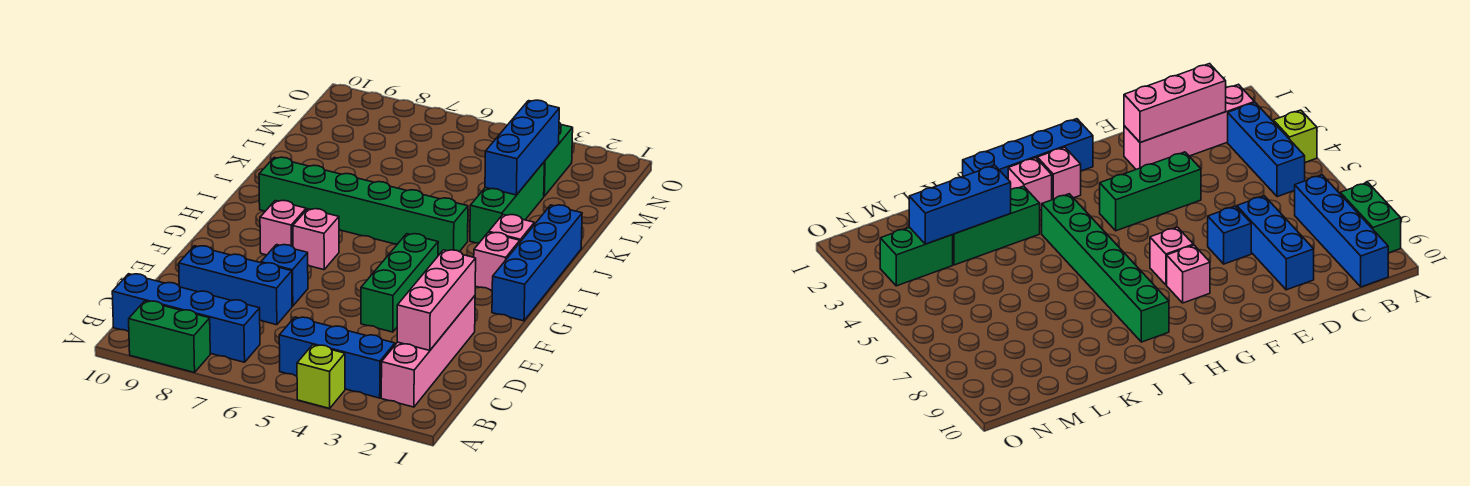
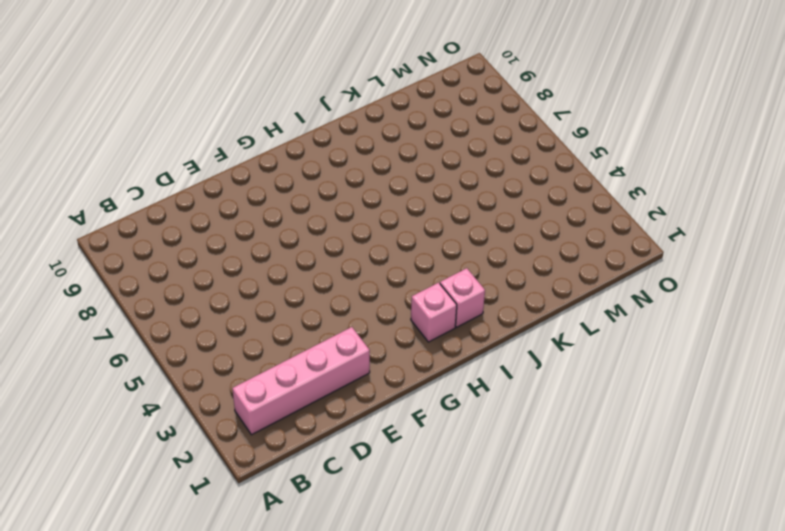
none -> lime brick A4 level 1
none -> green brick A8:A9 level 1
none -> blue brick B3:B5 level 1

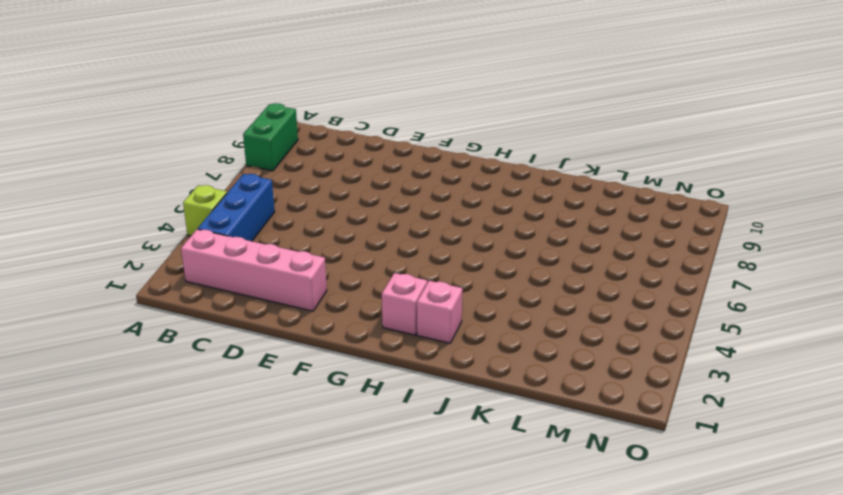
none -> blue brick B7:B10 level 1
none -> blue brick D7:D9 level 1
none -> green brick E4:G4 level 1

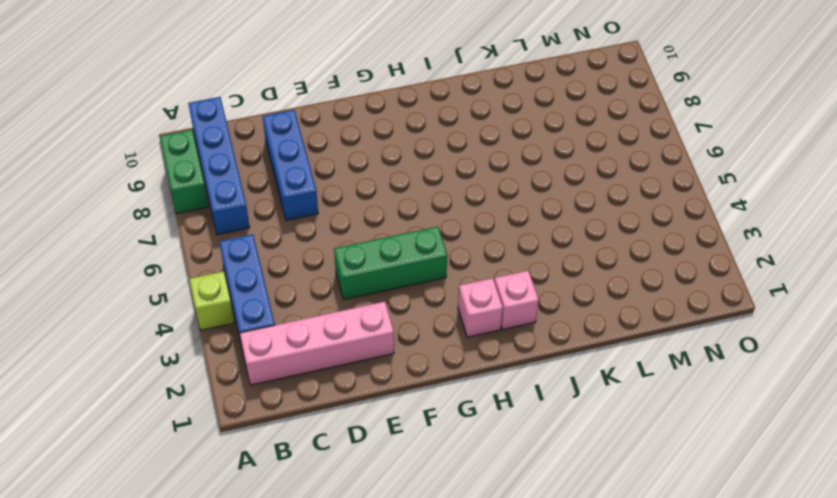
none -> blue brick E7 level 1
none -> blue brick G1:J1 level 1
none -> pink brick G7 level 1

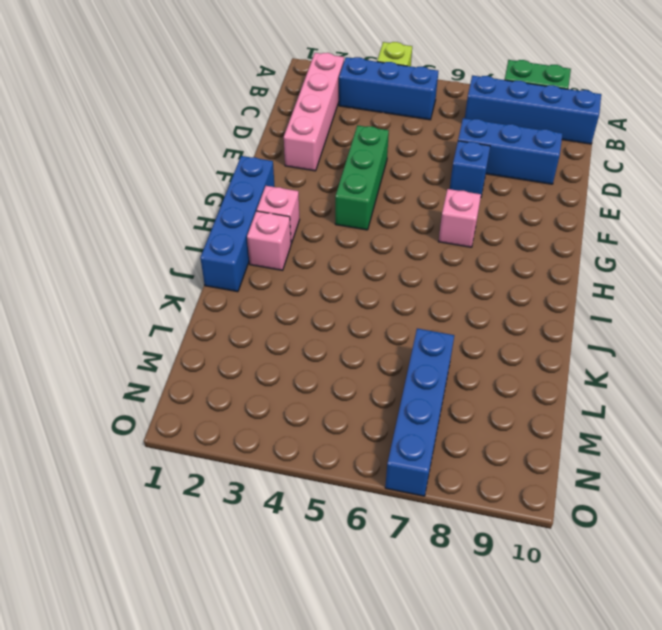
blue brick L7:O7 level 1 -> none
none -> pink brick G8 level 1
none -> green brick I4:I9 level 1
none -> green brick J3:L3 level 1

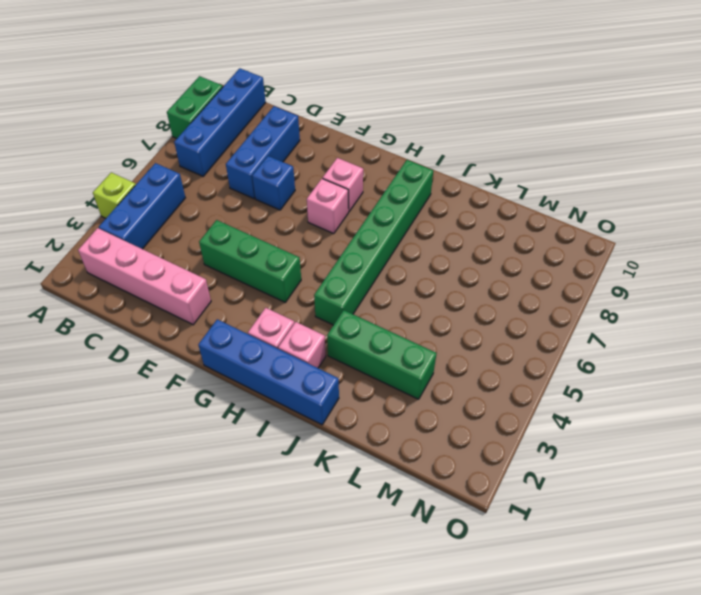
none -> green brick M3:N3 level 1
none -> pink brick C2:E2 level 2
none -> blue brick K3:M3 level 2

